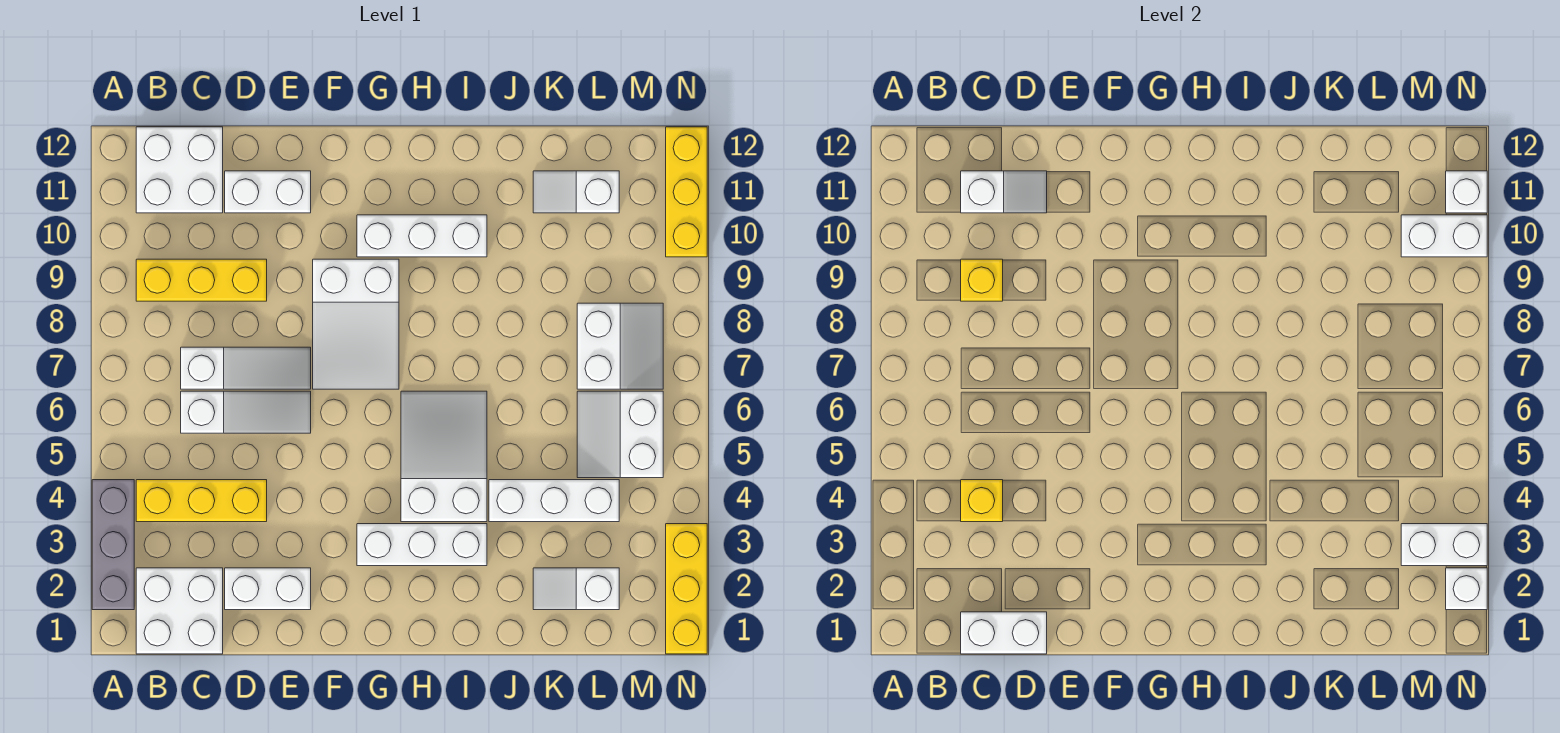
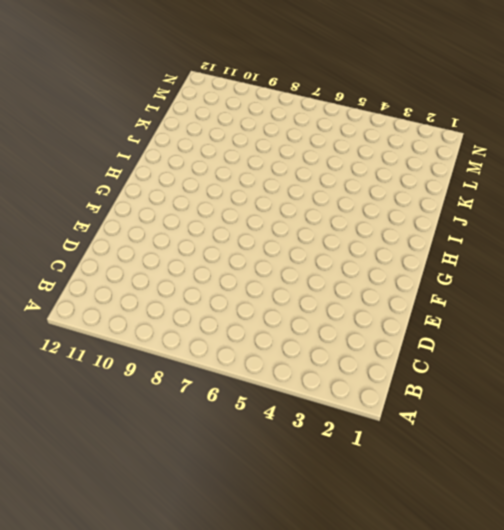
none -> grey brick A2:A4 level 1
none -> white brick B1:C2 level 1
none -> yellow brick B4:D4 level 1

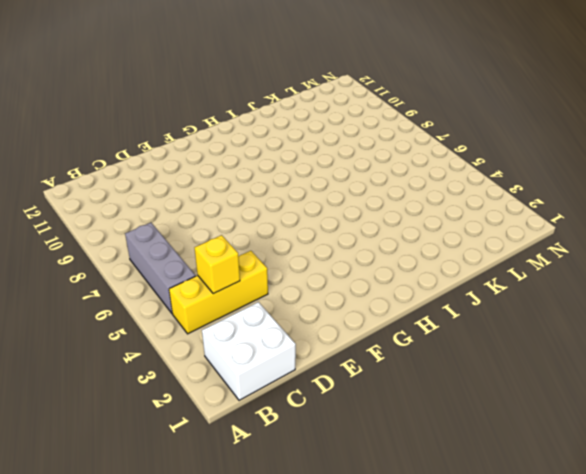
grey brick B5:B7 level 1 -> grey brick A2:A4 level 1
none -> yellow brick B9:D9 level 1
none -> white brick B11:C12 level 1
none -> white slope C6:E6 level 1 top C

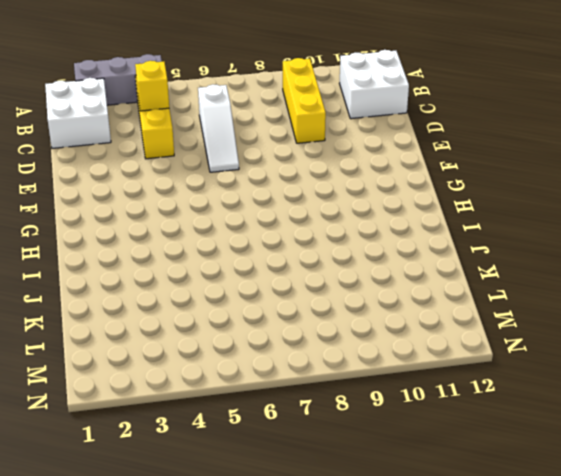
none -> white slope C7:E7 level 1 top C
none -> white brick D2:E2 level 1
none -> white brick D11:E11 level 1

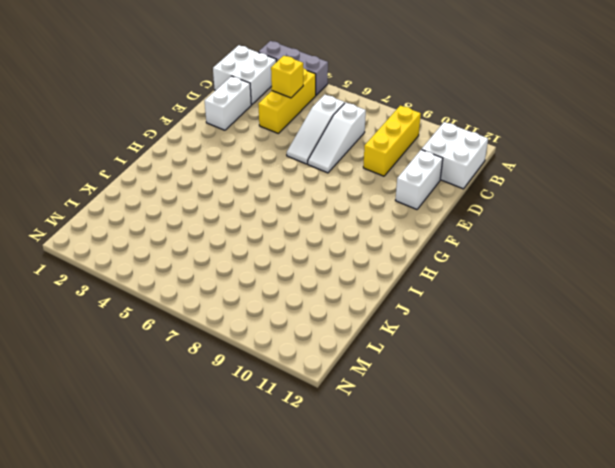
none -> white slope F7:G9 level 1 top 9
none -> white brick G3:I3 level 1
none -> white brick G10:I10 level 1

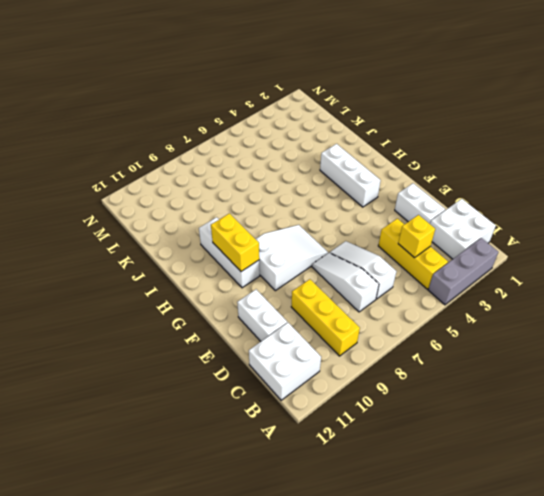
yellow brick G10:H10 level 2 -> none
none -> white slope H4:I6 level 1 top 4
none -> white brick J4:L4 level 1
none -> white slope K2:L2 level 1 top L

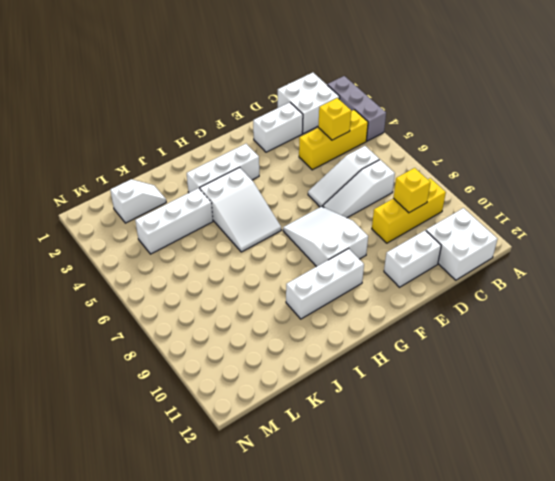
none -> white slope K11:L11 level 1 top L
none -> white slope L5:M6 level 1 top M
none -> white slope L7:M8 level 1 top L

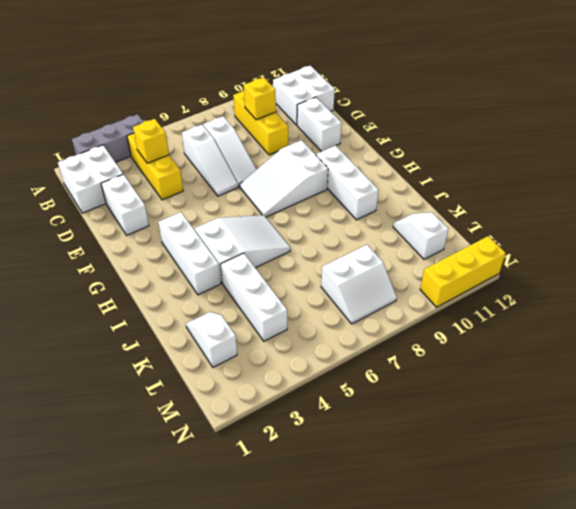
none -> white slope L5:M6 level 1 top M
none -> yellow brick N1:N3 level 1
none -> white brick C1:D1 level 2

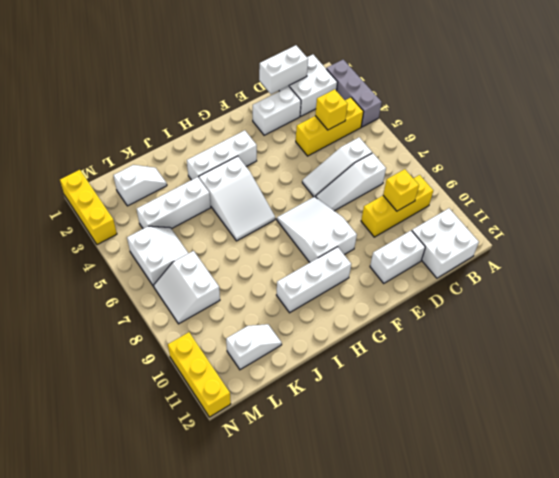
none -> white slope C11:D11 level 2 top C
none -> white brick M3:N3 level 2
none -> white brick M10:N10 level 2

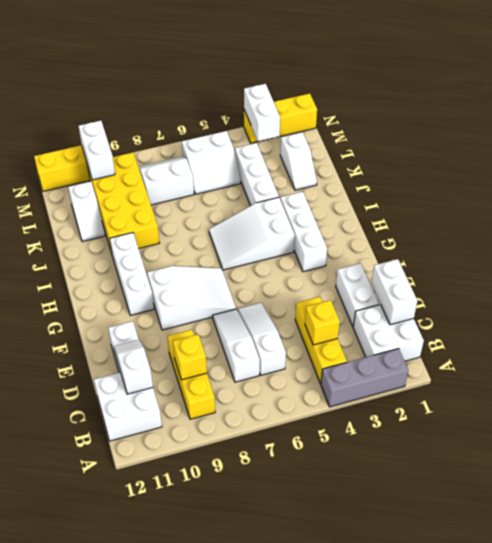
yellow brick J9:M10 level 1 -> none
none -> white brick N2 level 2
none -> white brick N11 level 2

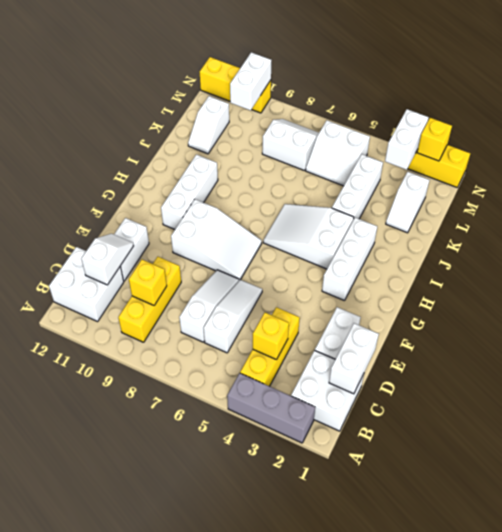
yellow brick N2 level 2 -> white brick N2 level 2
none -> white brick N11 level 2

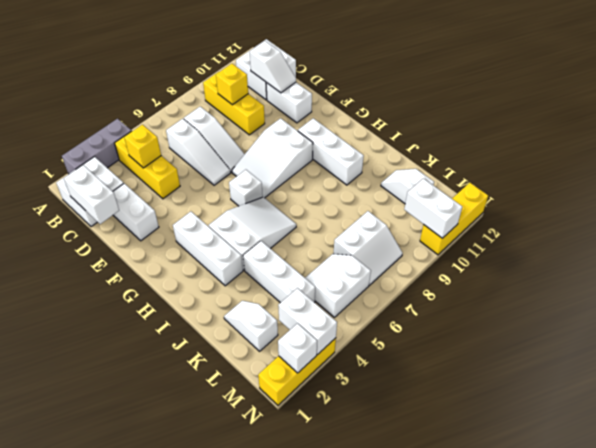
white brick G6 level 1 -> white brick N11 level 2

